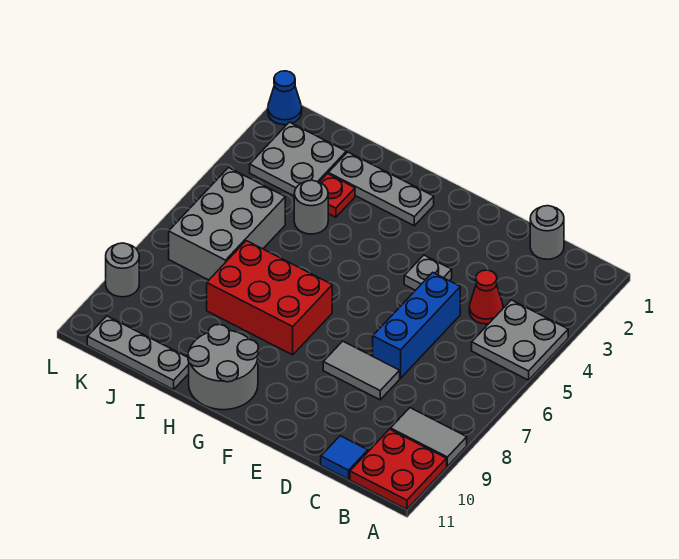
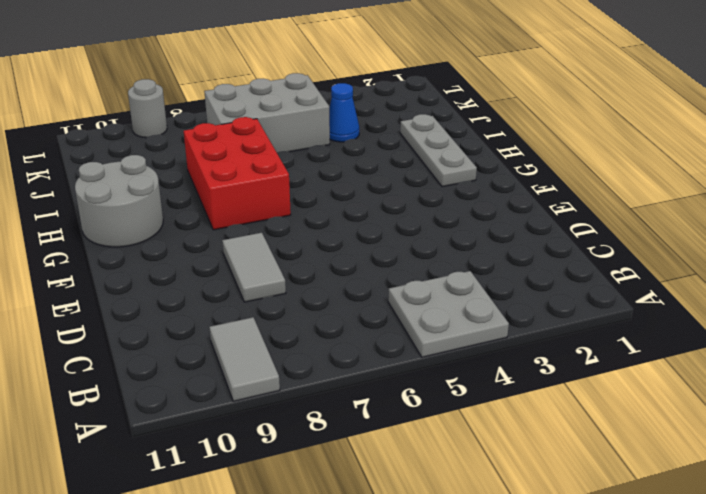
blue cone J4 level 1 -> blue cone L1 level 1
none -> red plate A10:B11 level 1
none -> grey round brick C1 level 1
none -> red cone C4 level 1

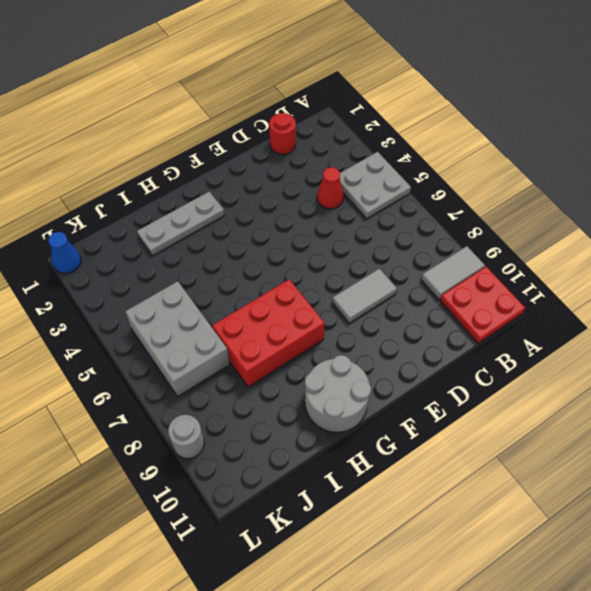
red round brick C1 level 1 -> grey round brick C1 level 1
none -> blue tile C11 level 1
none -> blue brick D5:D7 level 1
none -> grey plate E4 level 1

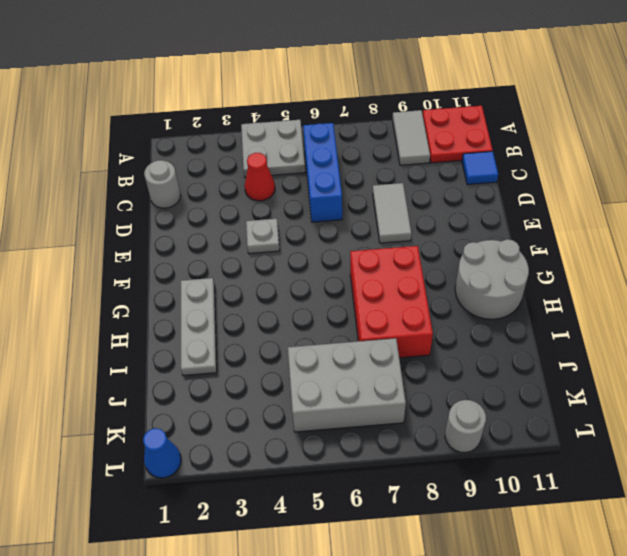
blue brick B6:D6 level 1 -> blue brick D5:D7 level 1
none -> red plate I3 level 1
none -> grey round brick I4 level 1
none -> grey plate I11:K11 level 1

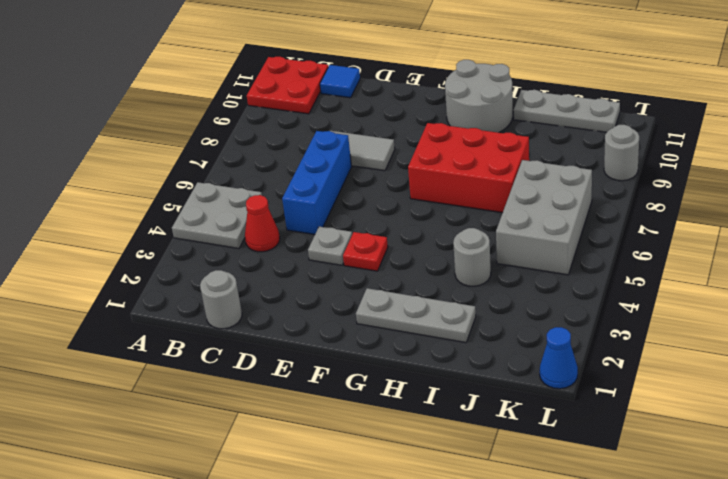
red plate F4 level 1 -> red plate I3 level 1
none -> grey tile A9:B9 level 1
none -> grey plate J2:K3 level 1

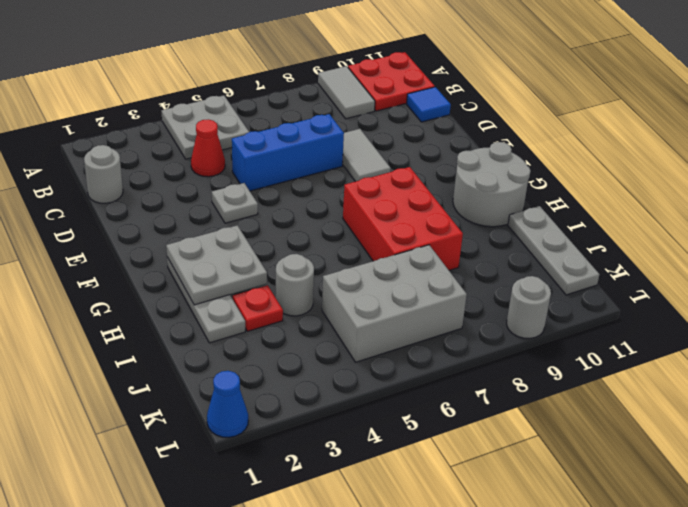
grey plate G2:H3 level 2 -> grey plate J2:K3 level 1

